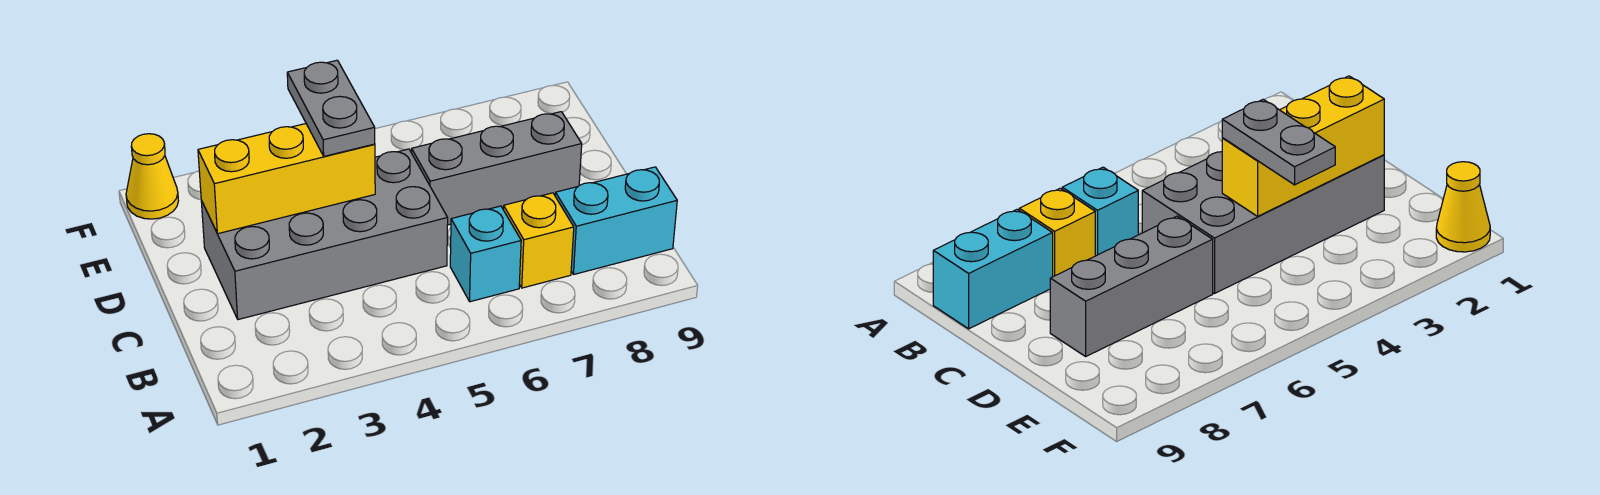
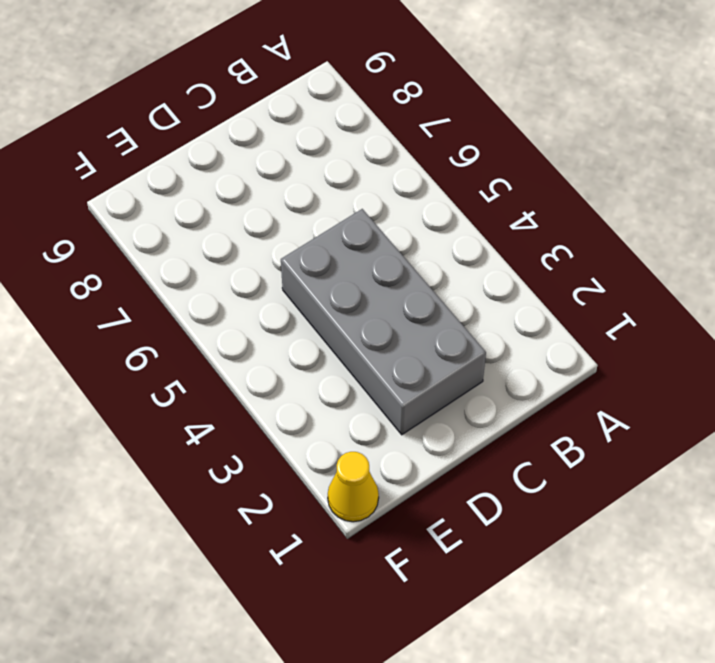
none -> cyan brick B6 level 1
none -> yellow brick B7 level 1

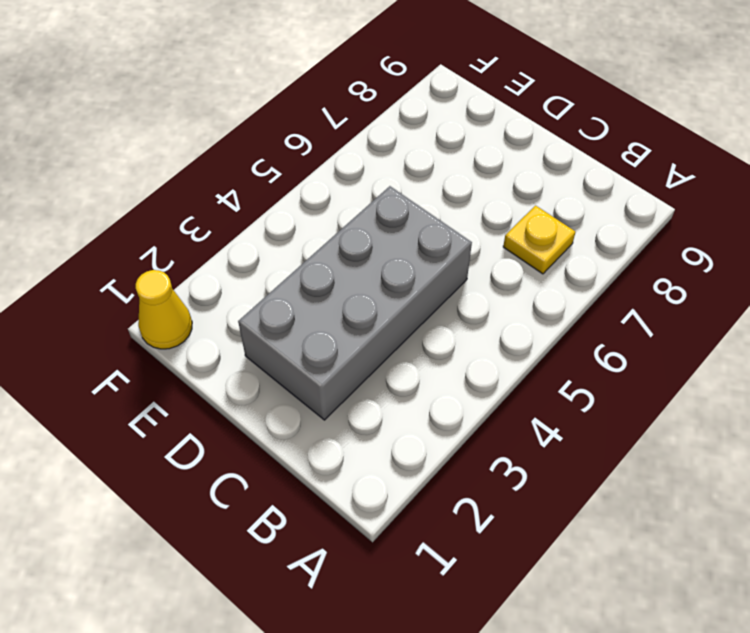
yellow plate B7 level 1 -> yellow brick B7 level 1
none -> cyan brick B6 level 1
none -> cyan brick B8:B9 level 1

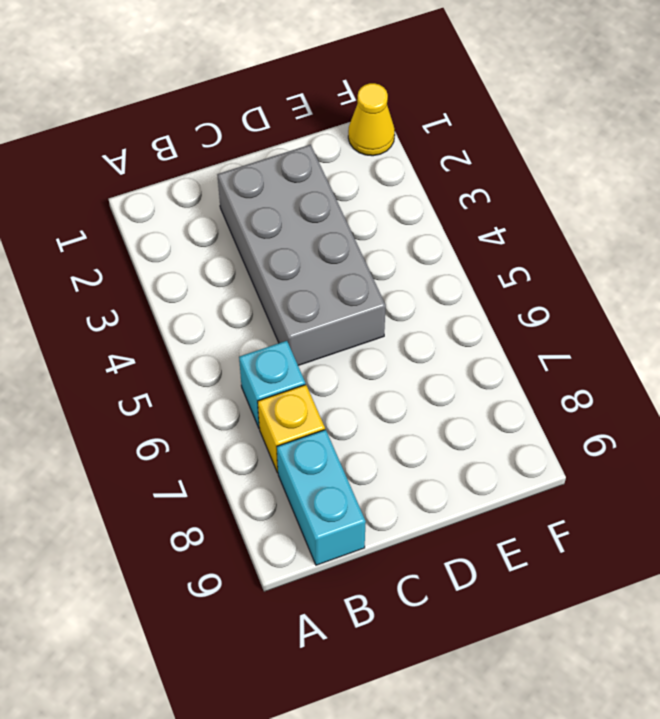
none -> grey brick D6:D8 level 1
none -> yellow brick D2:D4 level 2

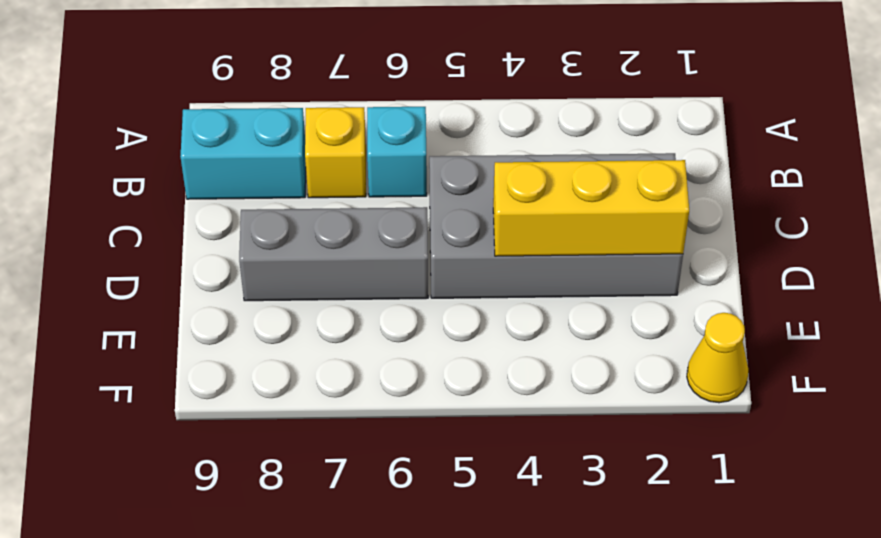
none -> grey plate D4:E4 level 3

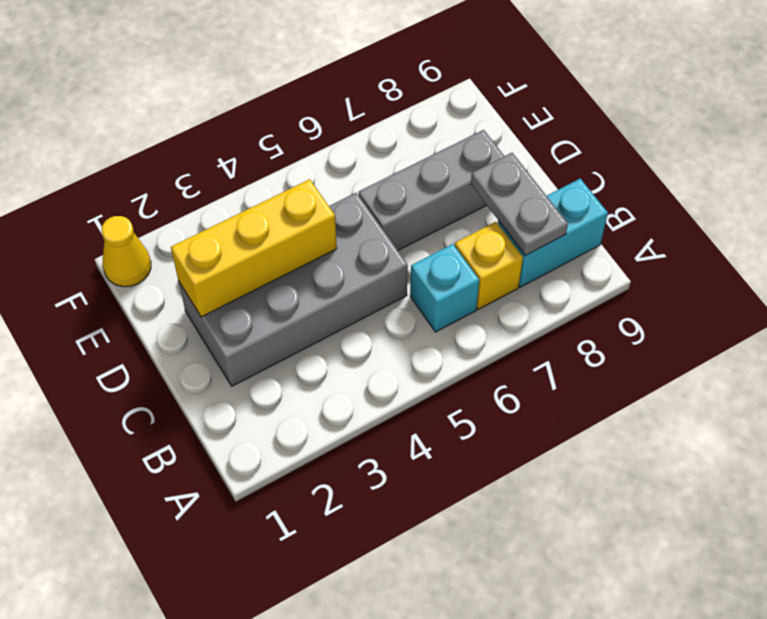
grey plate B8:C8 level 2 -> grey plate D4:E4 level 3

